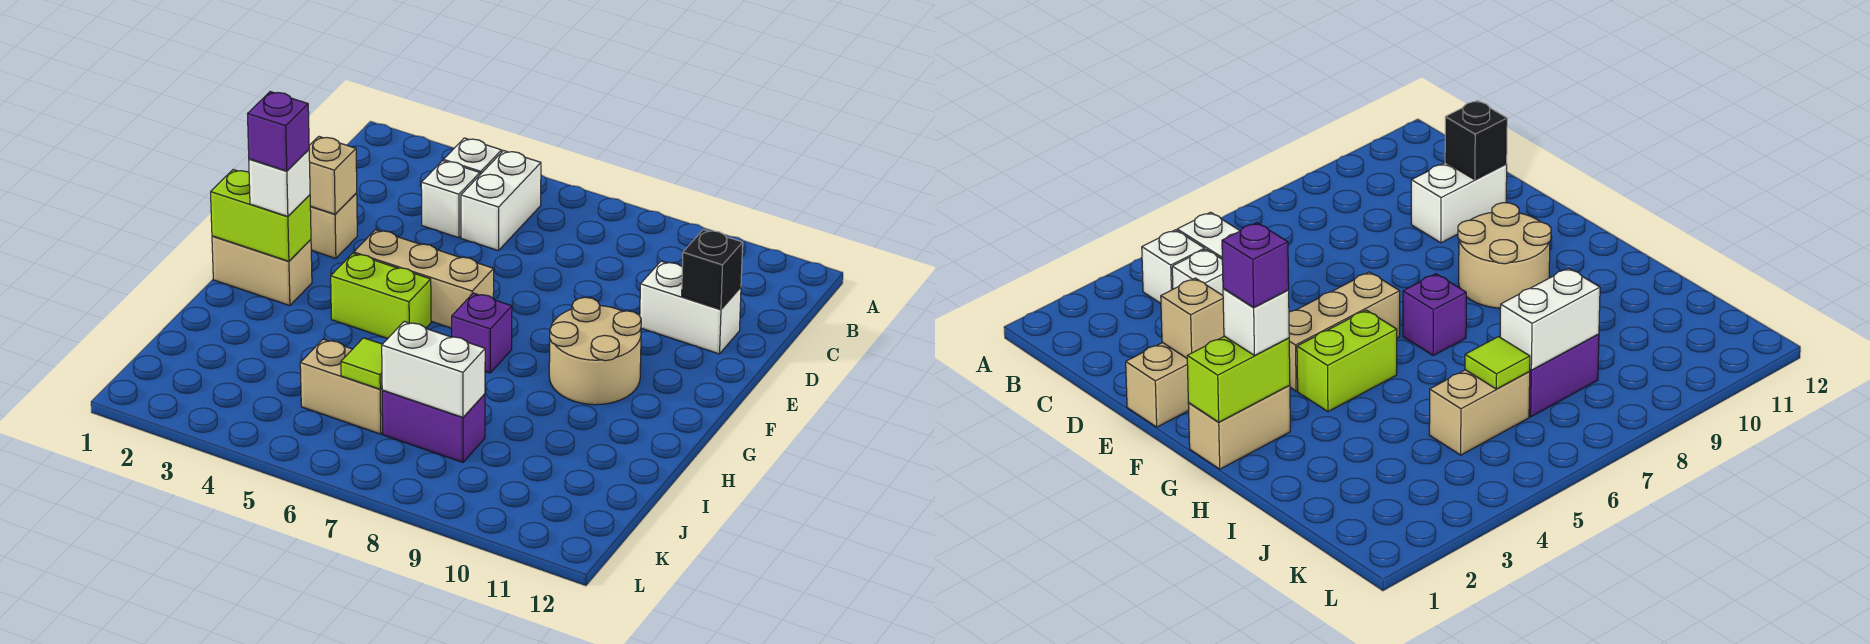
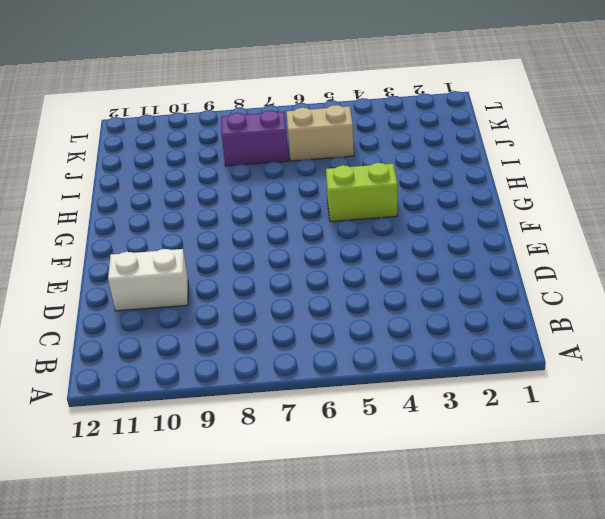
none -> white brick B4 level 1
none -> white brick B5:C5 level 1
none -> white brick C4 level 1

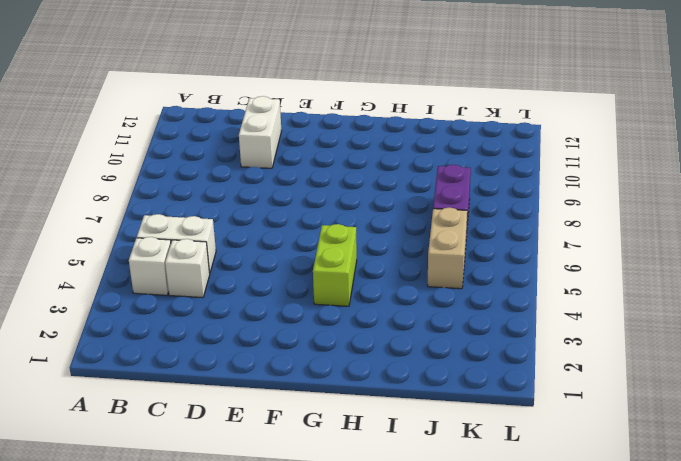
none -> tan brick E1:E2 level 1
none -> tan brick F4:F6 level 1
none -> tan round brick F9:G10 level 1

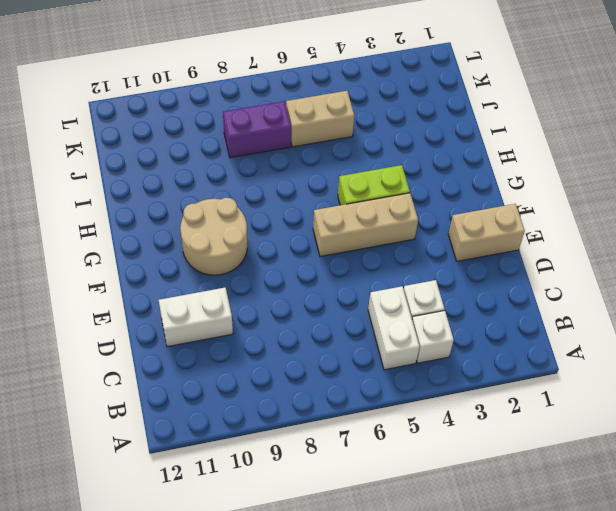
none -> tan brick G1:G2 level 1
none -> purple brick G7 level 1
none -> black brick D11 level 2

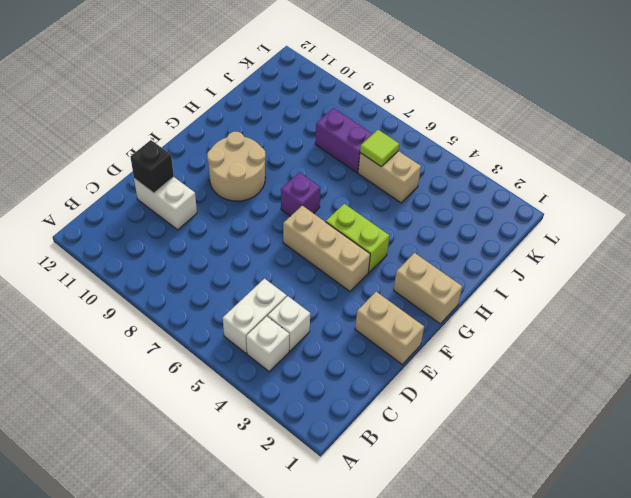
none -> tan brick E2 level 2
none -> lime brick G1:G2 level 2
none -> white brick J7:J8 level 2

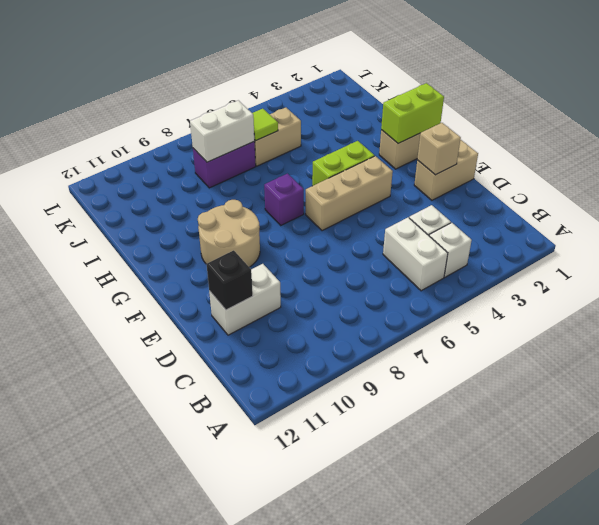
none -> white brick G2 level 3
none -> purple brick G2 level 4

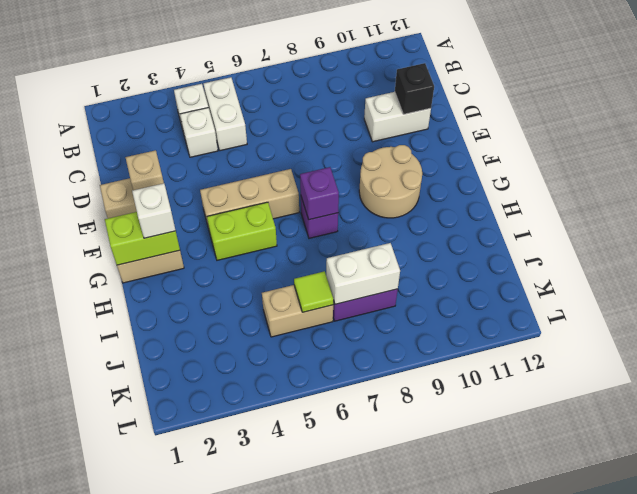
purple brick G7 level 2 -> purple brick G2 level 4

